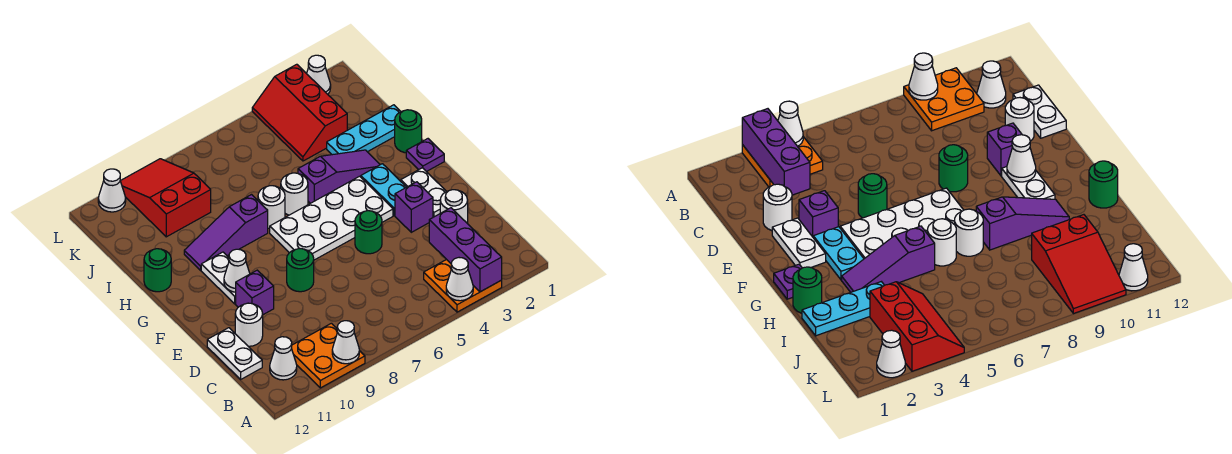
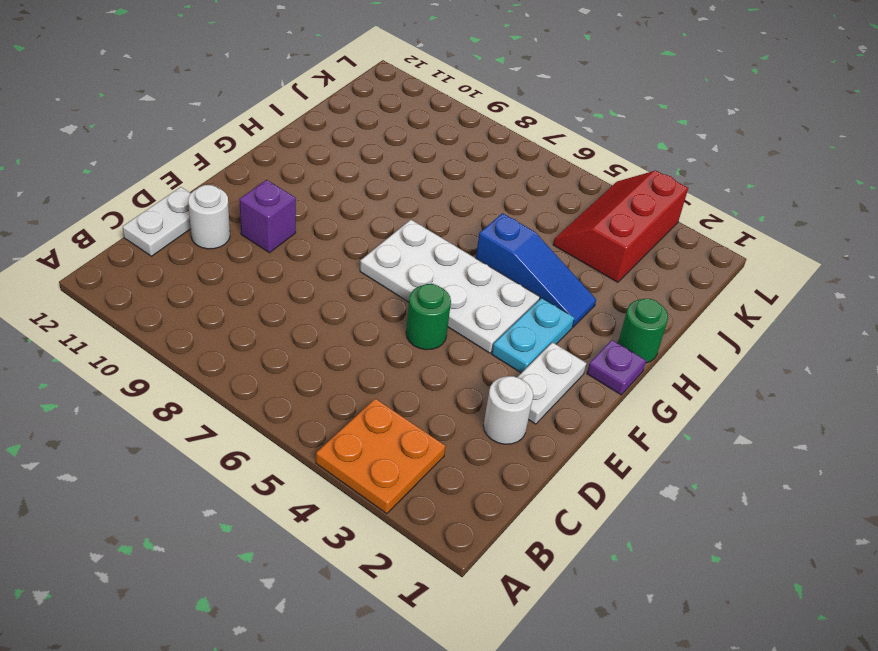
blue slope H3:H5 level 1 top 5 -> purple slope H3:H5 level 1 top 5
none -> orange plate A9:B10 level 1
none -> white cone B11 level 1
none -> purple brick E3 level 1
none -> green round brick E8 level 1

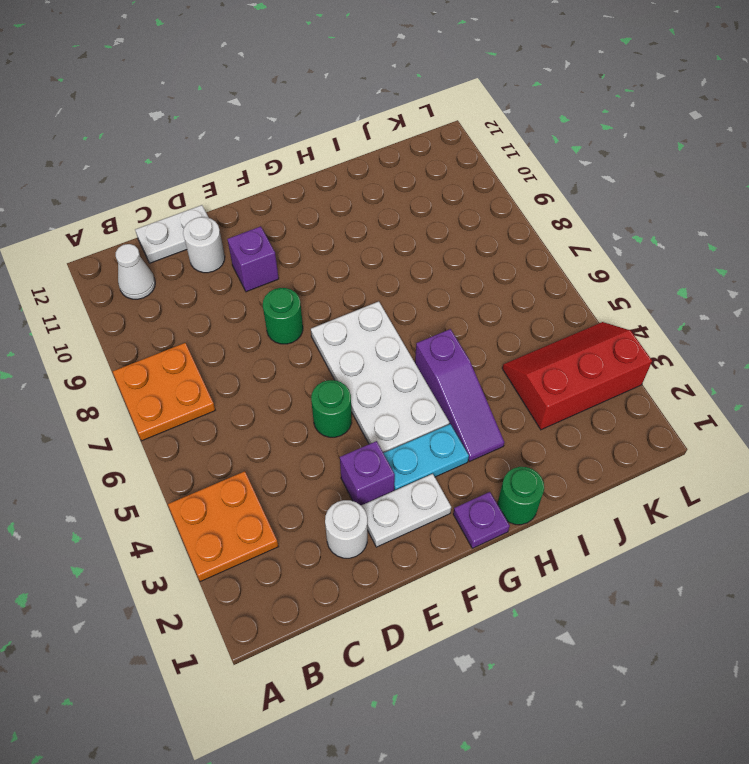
orange plate A7:B8 level 1 -> orange plate A9:B10 level 1
none -> white plate F10:G10 level 1
none -> white round brick H6 level 1
none -> white round brick H7 level 1
none -> purple slope H8:H10 level 1 top 8

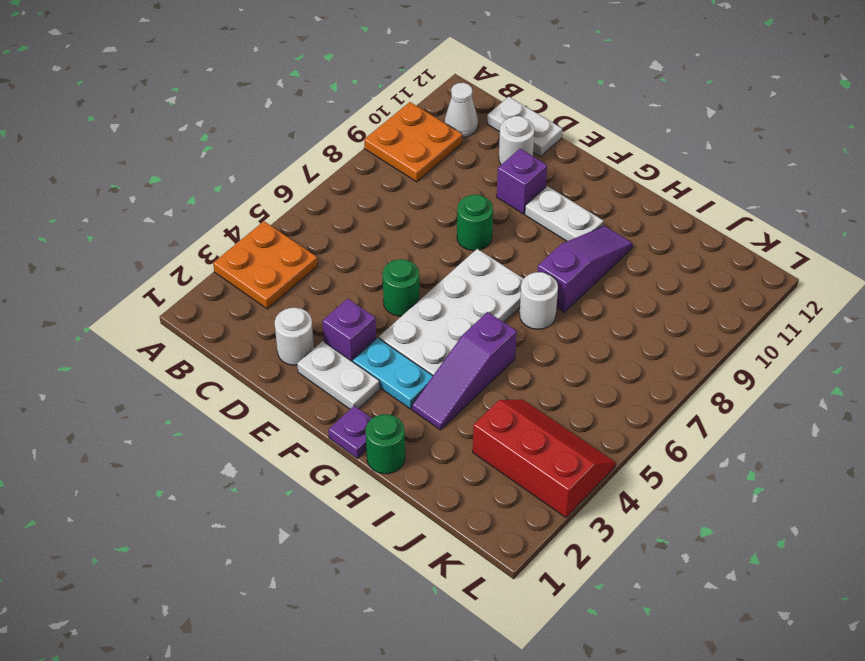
none -> white round brick H6 level 1
none -> green round brick H12 level 1
none -> cyan plate I1:I3 level 1
none -> red slope J9:L10 level 1 top J

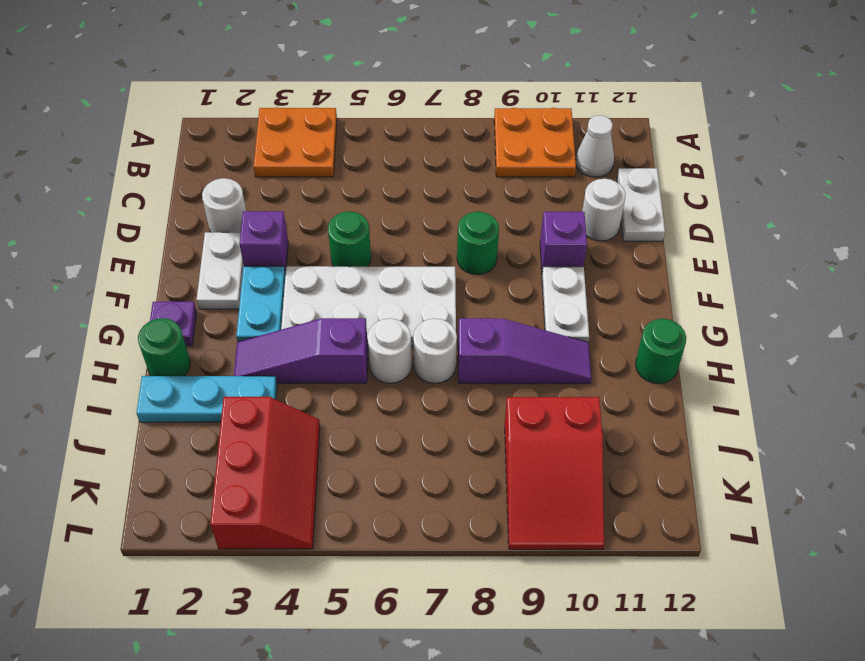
none -> white cone L2 level 1
none -> white cone L11 level 1
none -> purple brick A3:C3 level 2
none -> white cone A4 level 2

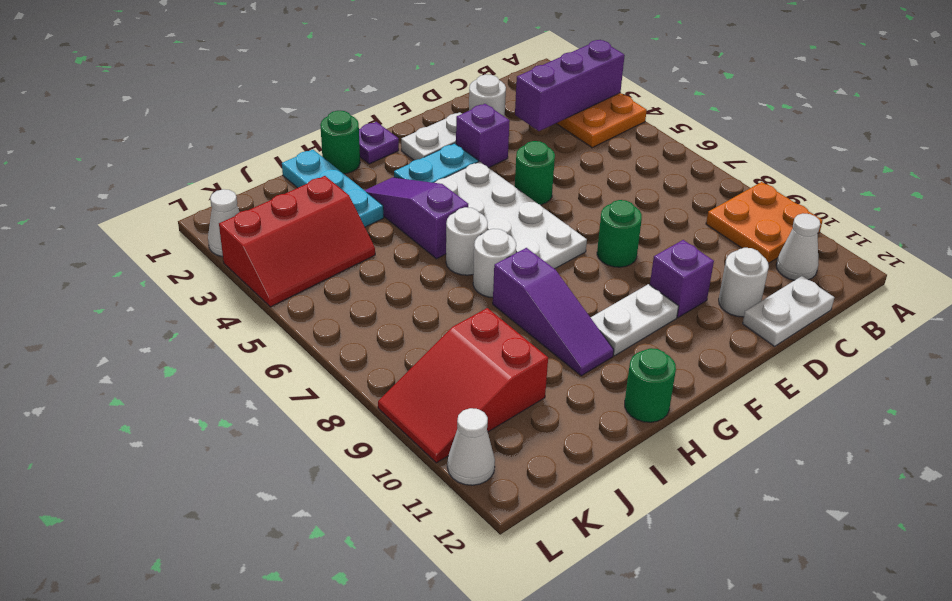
none -> white cone A4 level 2
none -> white cone A9 level 2
none -> white cone F10 level 2

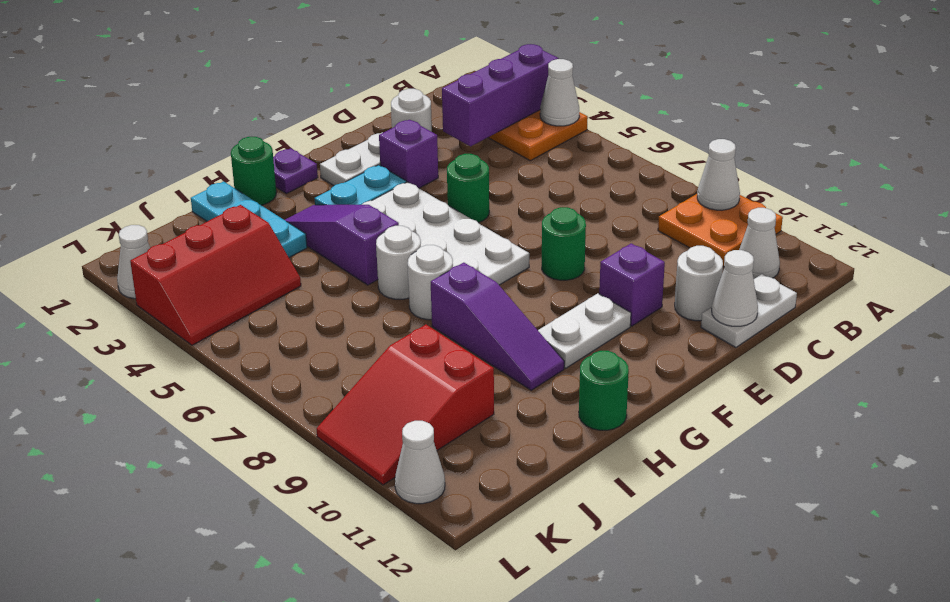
white cone D12 level 2 -> white cone F10 level 2

